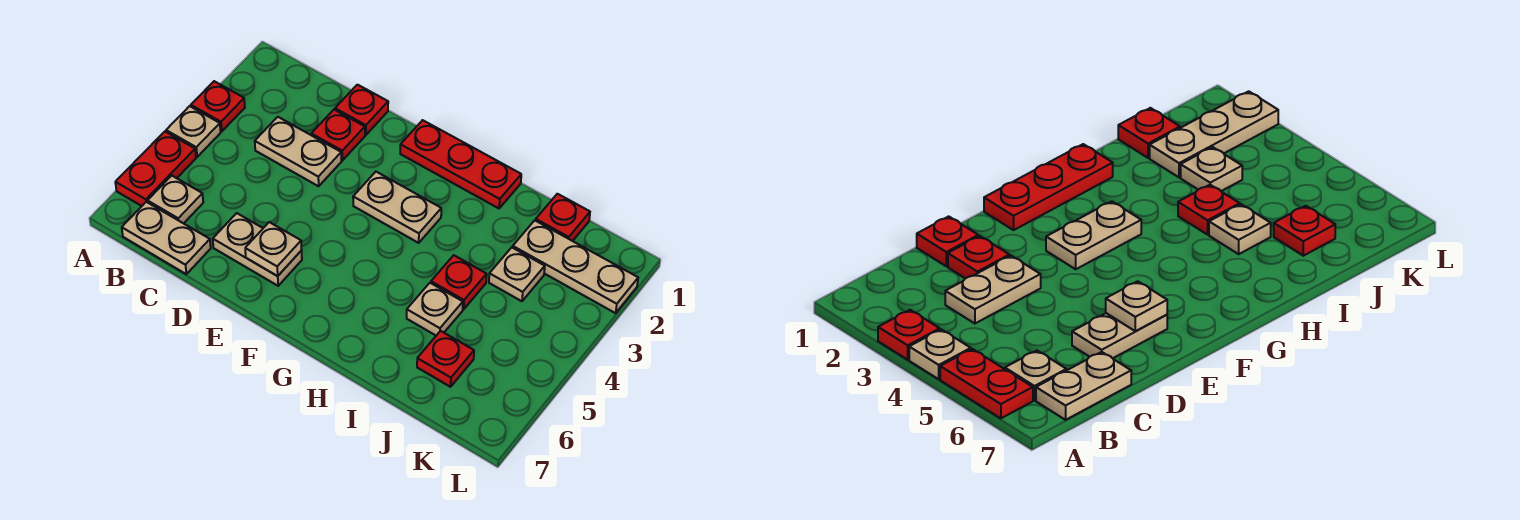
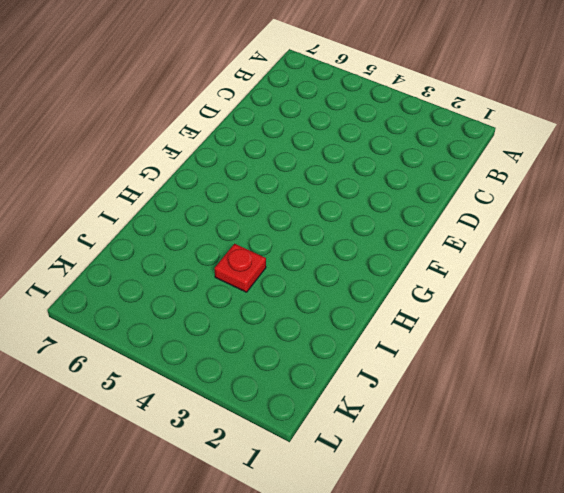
none -> red plate A3 level 1
none -> tan plate A4 level 1
none -> red plate A5:A6 level 1

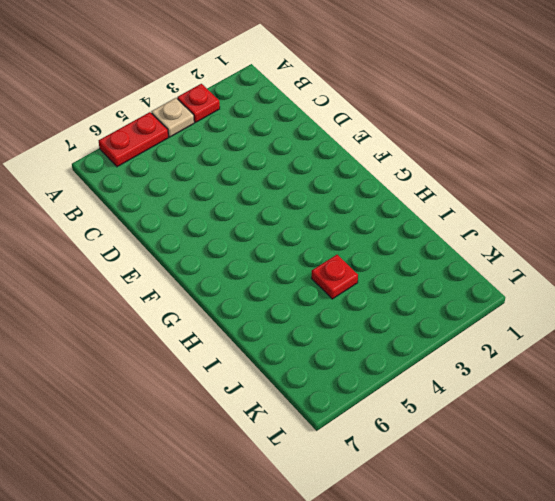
none -> tan plate B6 level 1
none -> tan plate B7:C7 level 1
none -> tan plate C3:D3 level 1

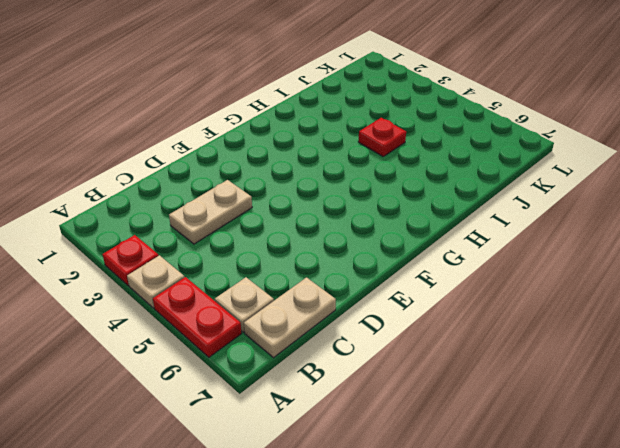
none -> red plate D1 level 1
none -> red plate D2 level 1
none -> tan plate D6:E6 level 1

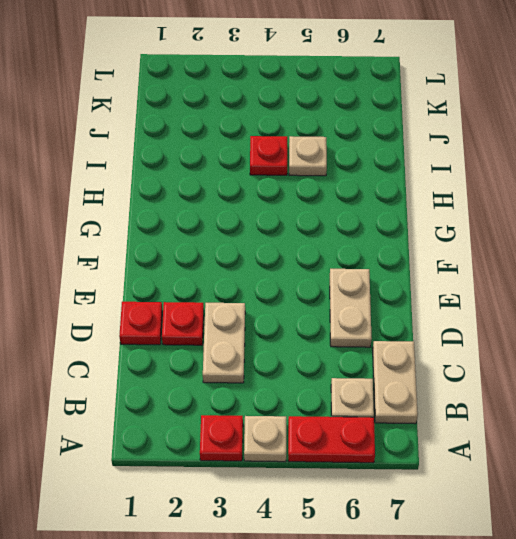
none -> red plate F1:H1 level 1
none -> tan plate F3:G3 level 1
none -> red plate J1 level 1

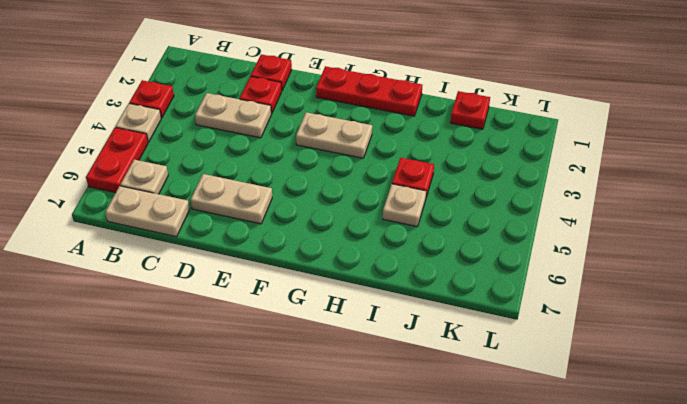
none -> tan plate J2:L2 level 1
none -> tan plate J3 level 1
none -> red plate J6 level 1

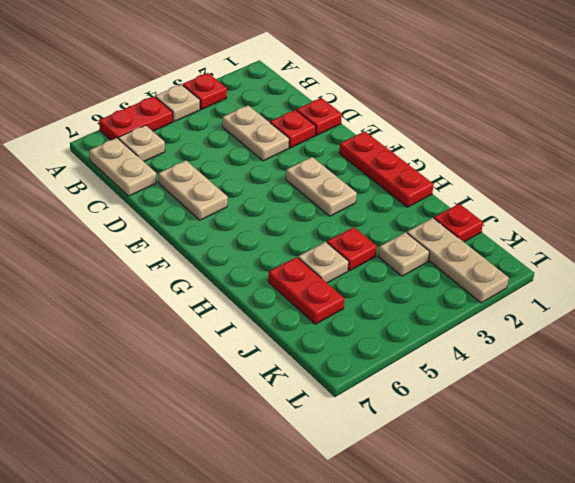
red plate I6:J6 level 1 -> red plate J6 level 1
none -> tan plate E6 level 2

